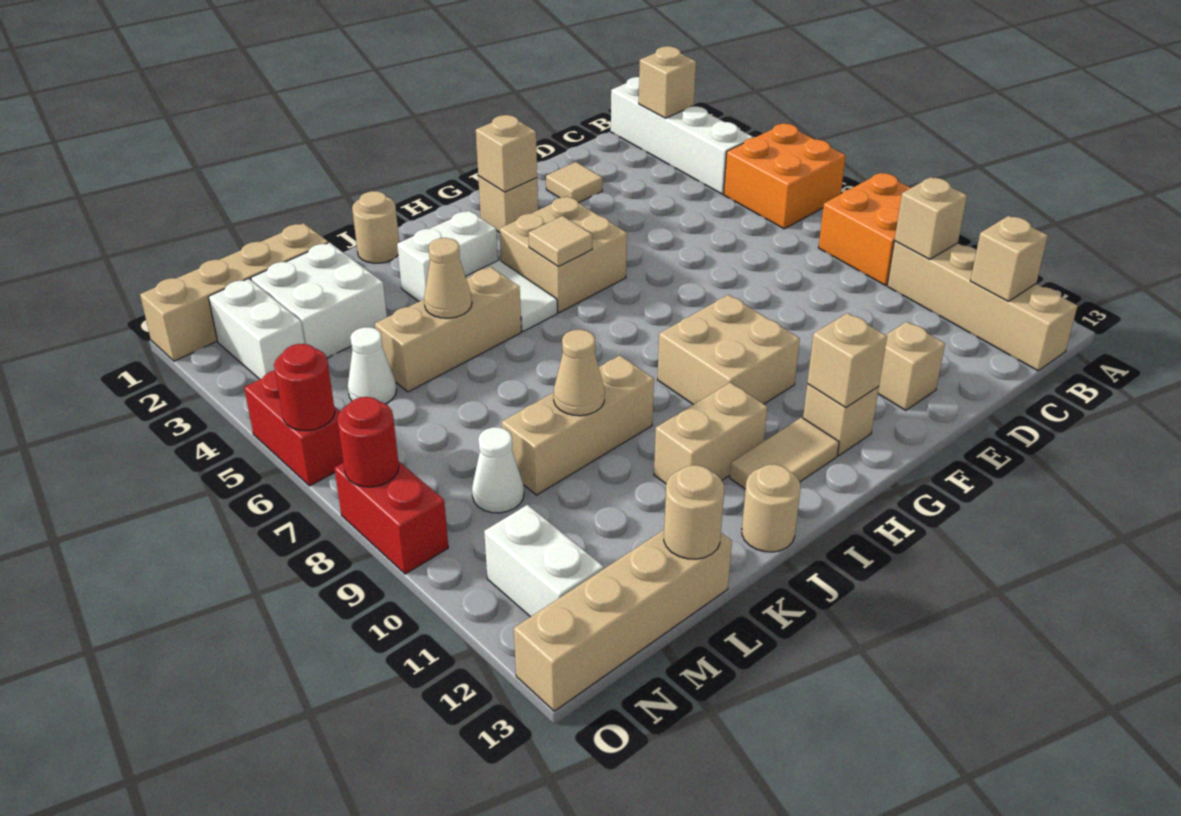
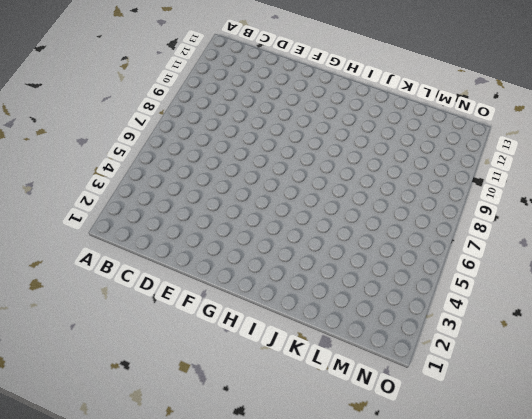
none -> orange brick A5:B6 level 1
none -> orange brick A8:B9 level 1
none -> white brick B1:B4 level 1
none -> tan brick B10:B13 level 1

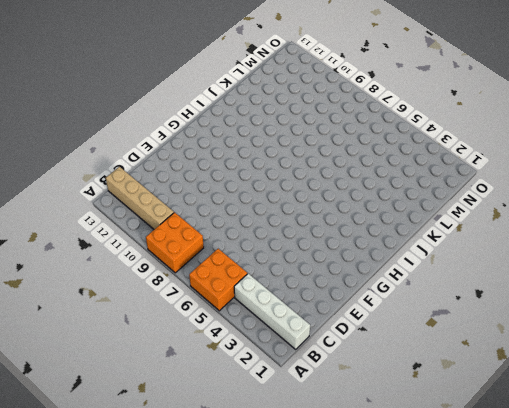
none -> tan tile E2 level 1
none -> tan brick E12 level 1
none -> tan brick G2 level 1
none -> tan brick G4:H5 level 1

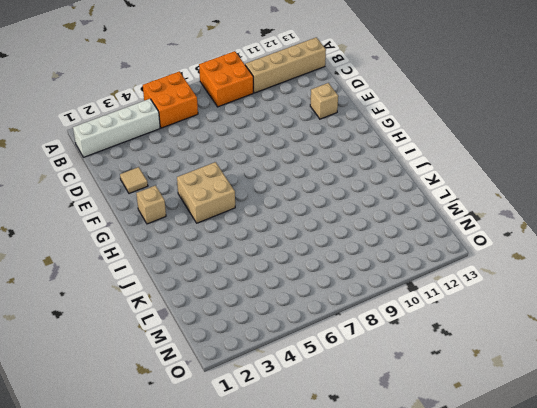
none -> tan brick G9:H10 level 1
none -> tan brick G12 level 1
none -> tan tile H12:I12 level 1
none -> white brick I3:J3 level 1

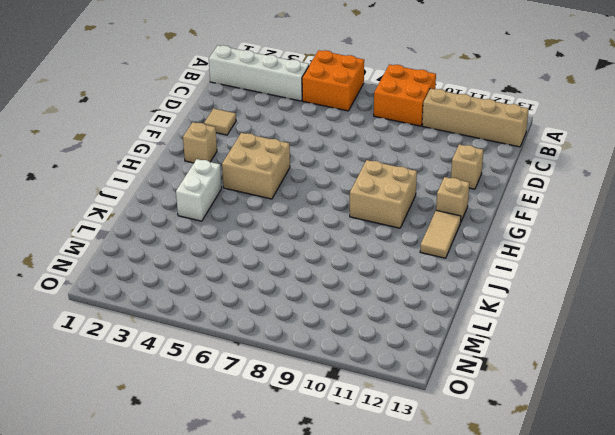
none -> white tile I4:I5 level 1
none -> tan brick I11:J11 level 1
none -> tan round brick J1 level 1
none -> tan brick J5:L5 level 1

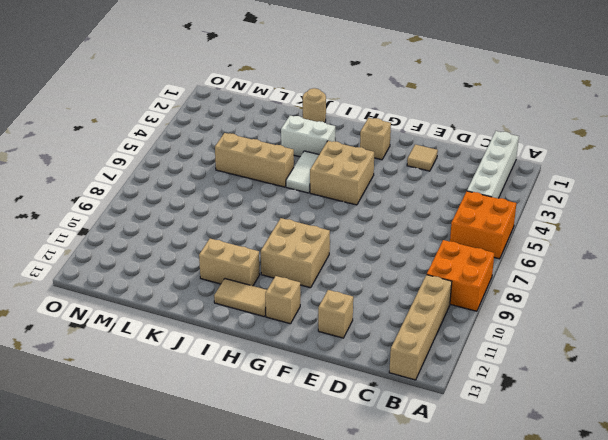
none -> tan brick J9:L9 level 1
none -> tan round brick J13 level 1
none -> tan brick L1:O1 level 1
none -> white brick L2:M3 level 1

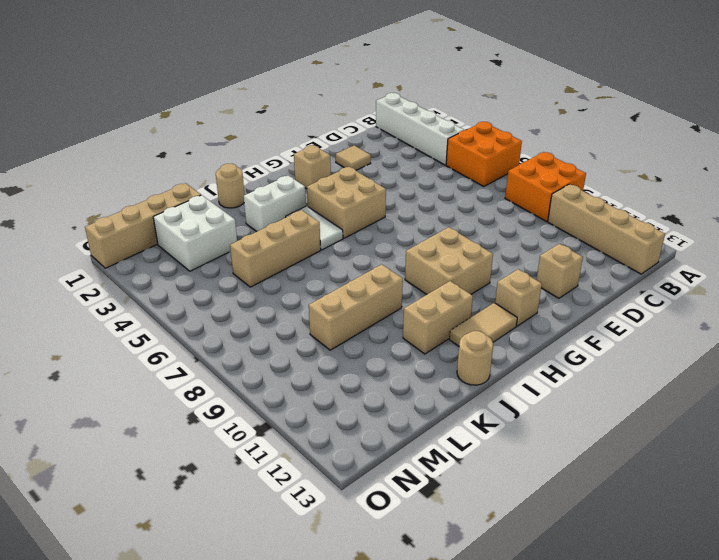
none -> tan brick L13:O13 level 1
none -> white cone M5 level 1
none -> white cone M9 level 1
none -> white brick N2:N3 level 1

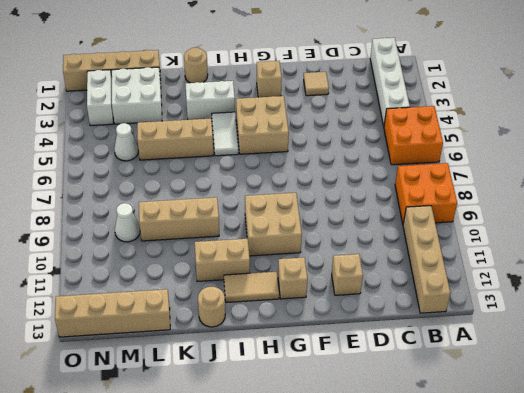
none -> white brick N11:N12 level 1
none -> red brick O5:O6 level 1
none -> red brick O8:O9 level 1
none -> tan brick B2 level 2

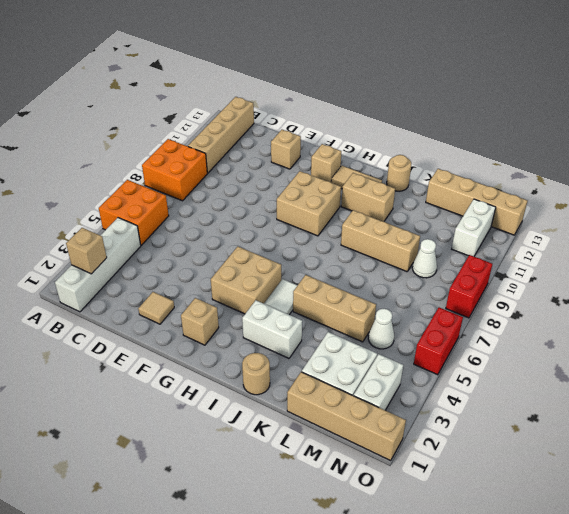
none -> tan brick B10 level 2
none -> tan brick B12 level 2
none -> tan brick G2 level 2
none -> tan brick G12 level 2

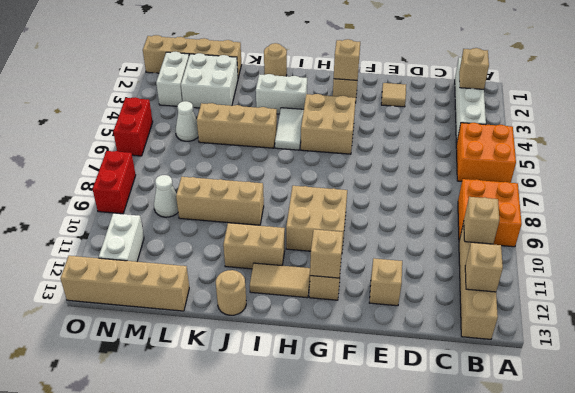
none -> tan tile H5 level 2
none -> tan cone K5 level 2
none -> tan cone K9 level 2
none -> tan round brick L13 level 2

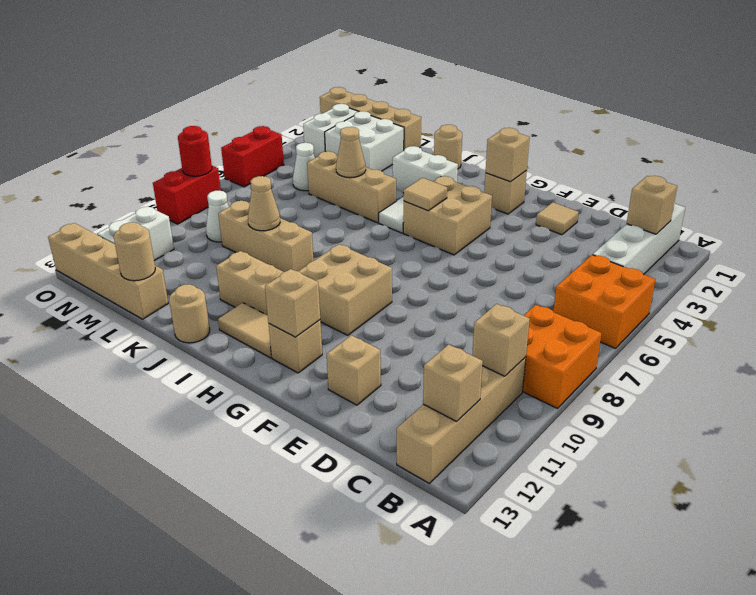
none -> red round brick O6 level 2

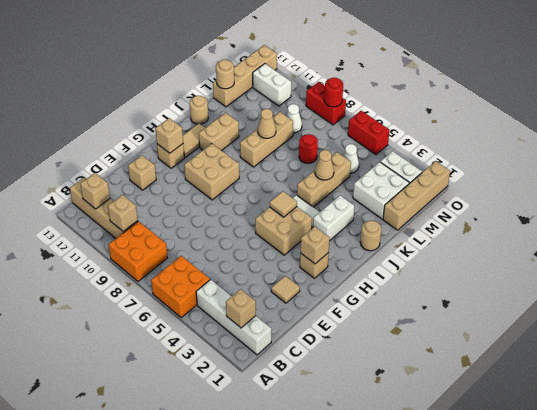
red round brick L7 level 1 -> red round brick O6 level 2

